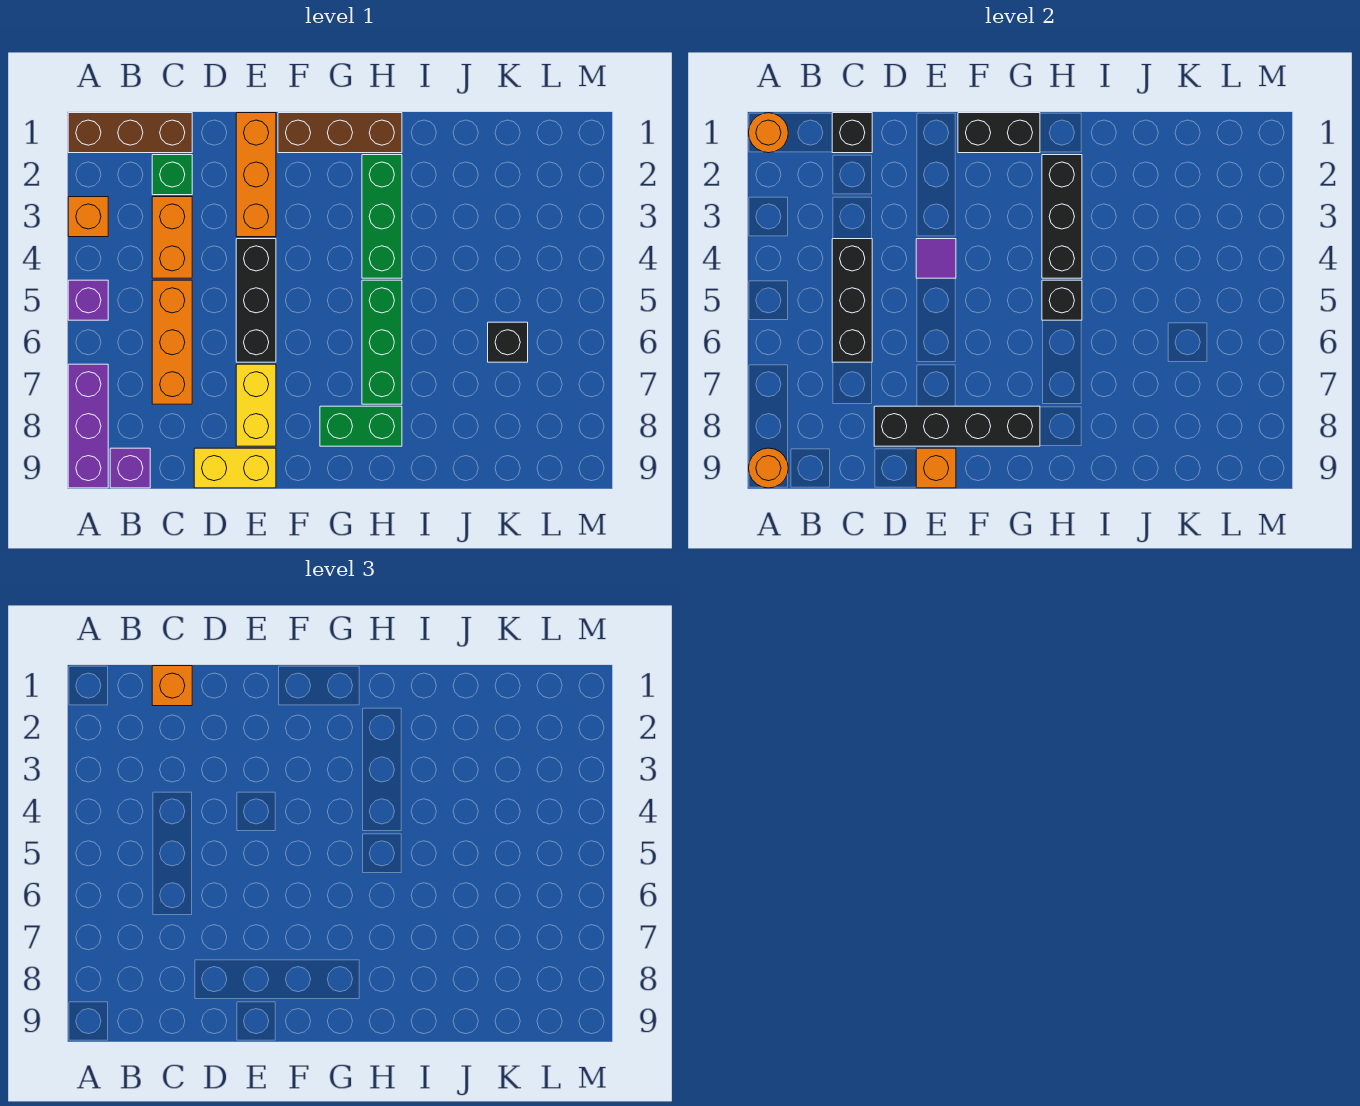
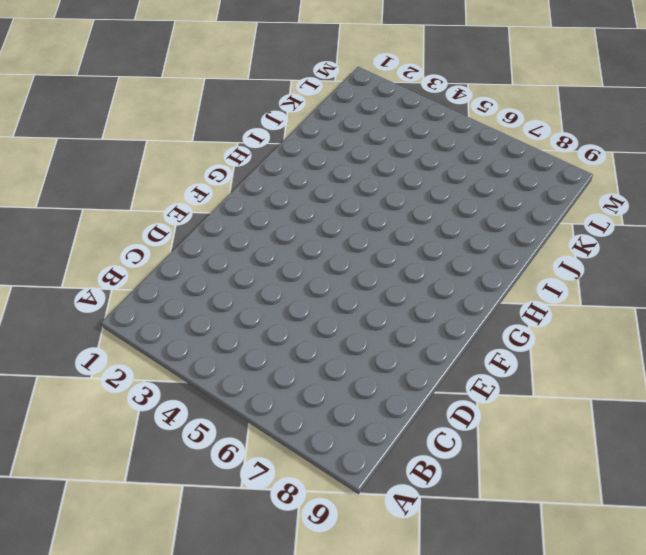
none -> brown brick A1:C1 level 1
none -> orange brick A3 level 1
none -> purple brick A5 level 1

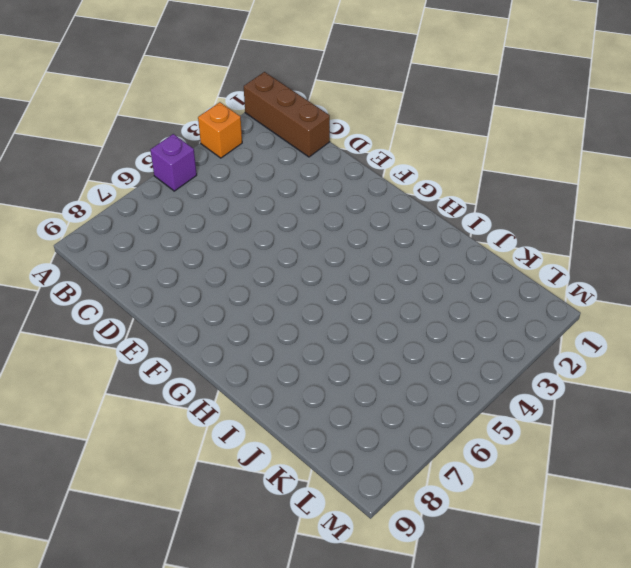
none -> purple brick A7:A9 level 1
none -> purple brick B9 level 1
none -> green brick C2 level 1

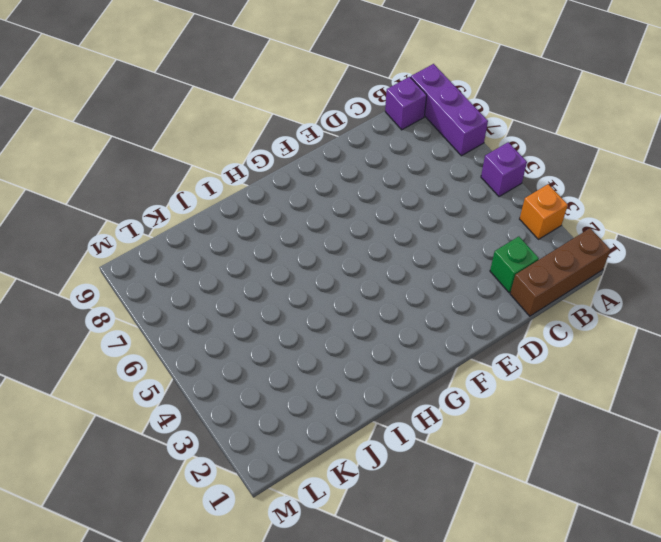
none -> orange brick C3:C4 level 1
none -> orange brick C5:C7 level 1
none -> yellow brick D9:E9 level 1

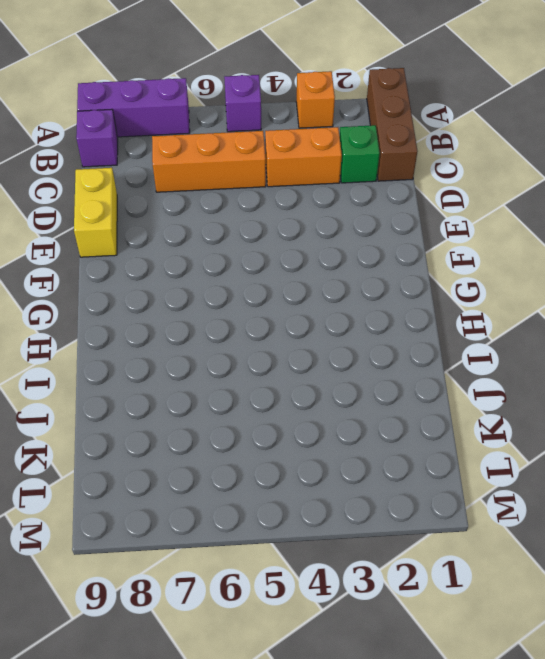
none -> orange brick E1:E3 level 1
none -> black brick E4:E6 level 1
none -> yellow brick E7:E8 level 1

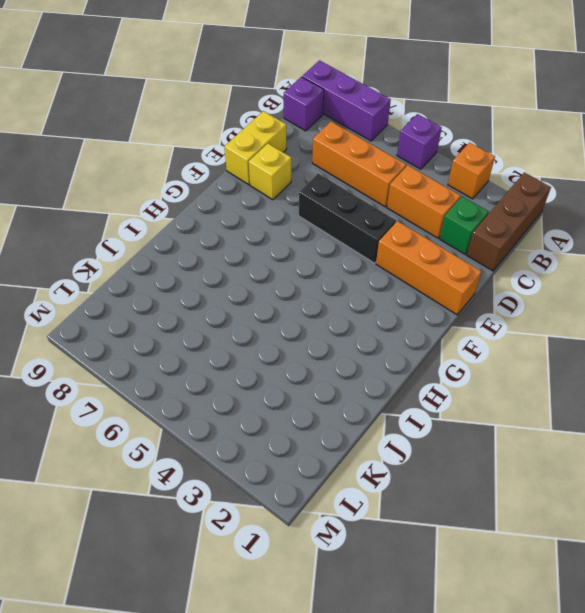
yellow brick E8 level 1 -> yellow brick E7:E8 level 1
none -> brown brick F1:H1 level 1
none -> green brick G8:H8 level 1
none -> green brick H2:H4 level 1

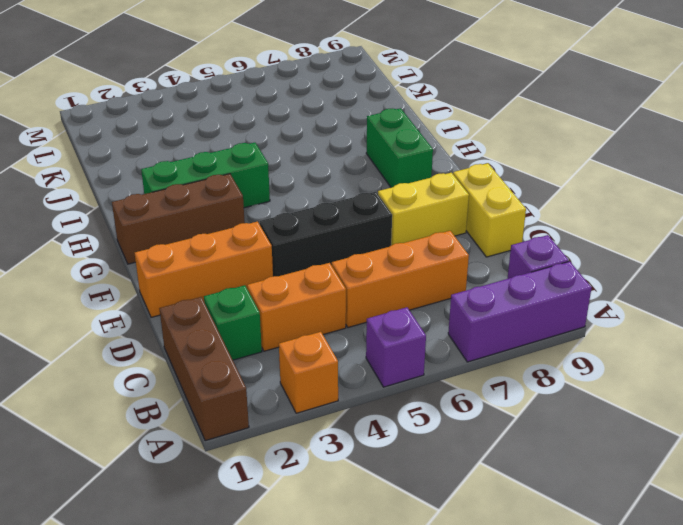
brown brick G1:G3 level 1 -> brown brick F1:H1 level 1
none -> green brick H5:H7 level 1
none -> black brick K6 level 1
none -> orange round brick A1 level 2

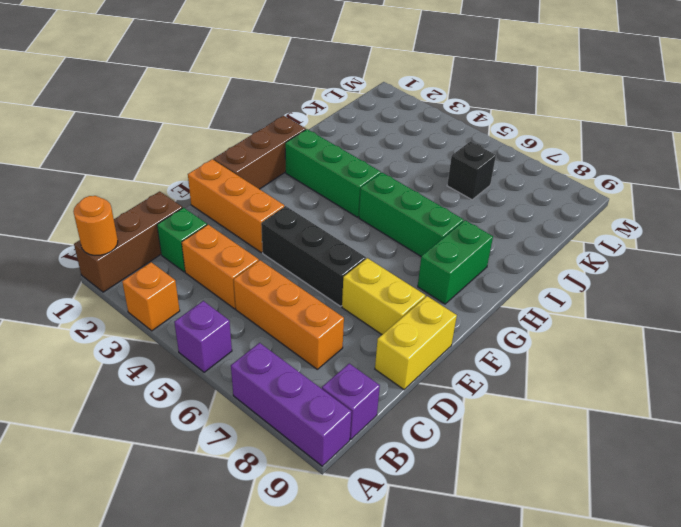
none -> orange round brick A9 level 2
none -> black brick C1 level 2
none -> black brick C4:C6 level 2

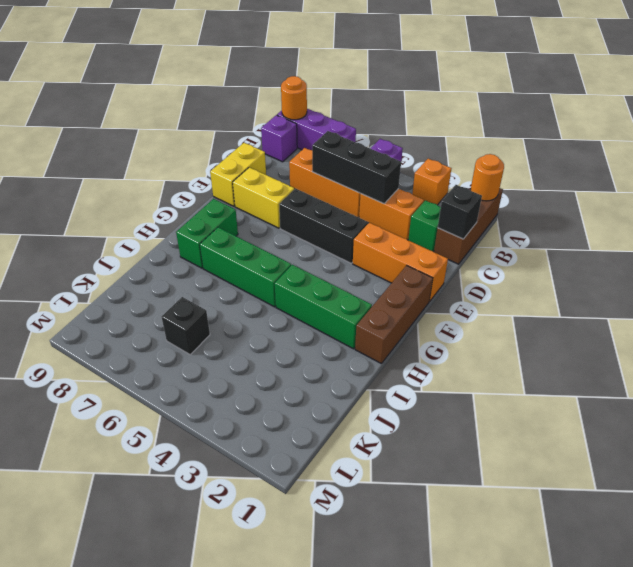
none -> black brick D8:G8 level 2
none -> purple tile E4 level 2
none -> orange brick E9 level 2

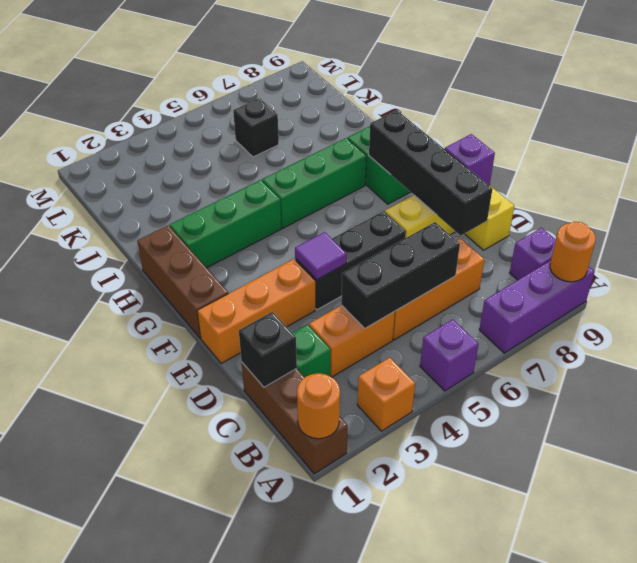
purple brick E9 level 2 -> orange brick E9 level 2
none -> black brick F1:G1 level 2
none -> black brick H2:H4 level 2
none -> black brick H5 level 2

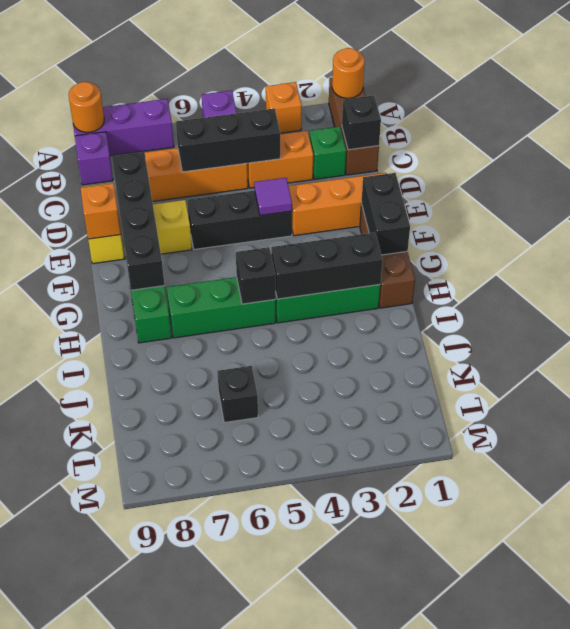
none -> orange brick C1 level 3

